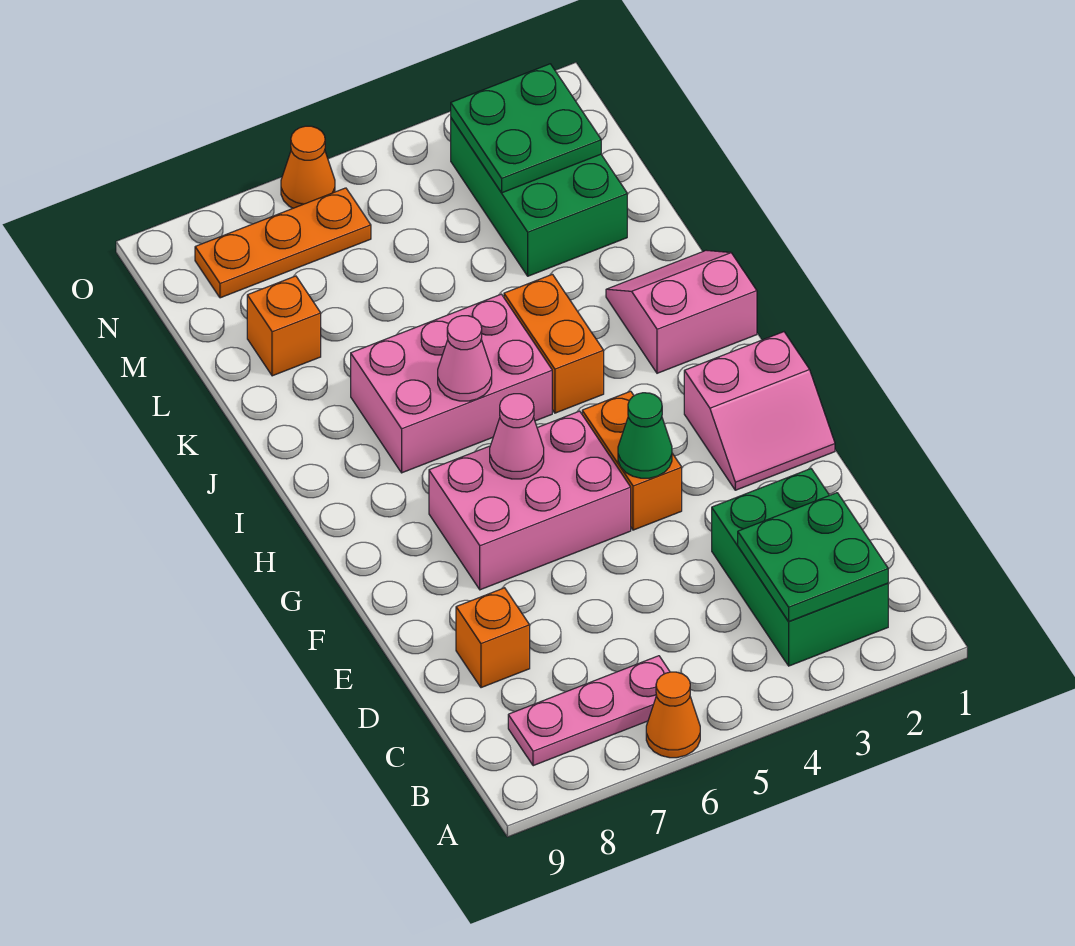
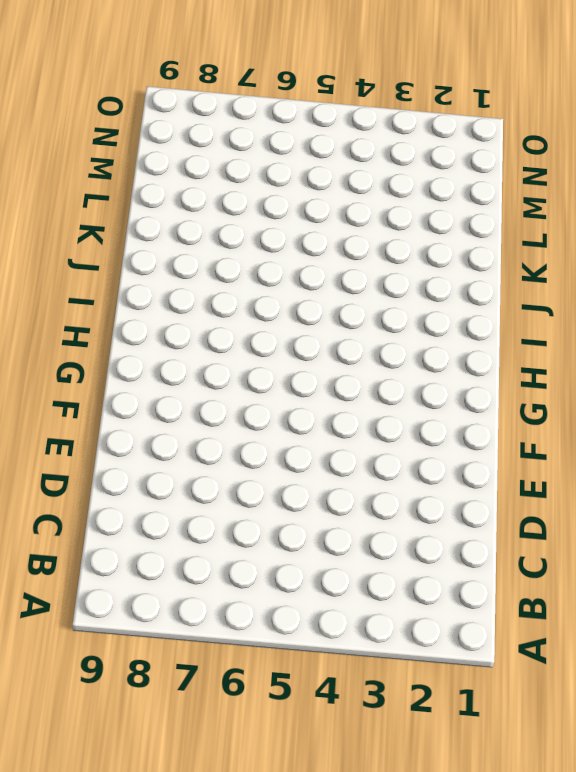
none -> orange cone A6 level 1
none -> green brick B2:D3 level 1
none -> pink plate B6:B8 level 1

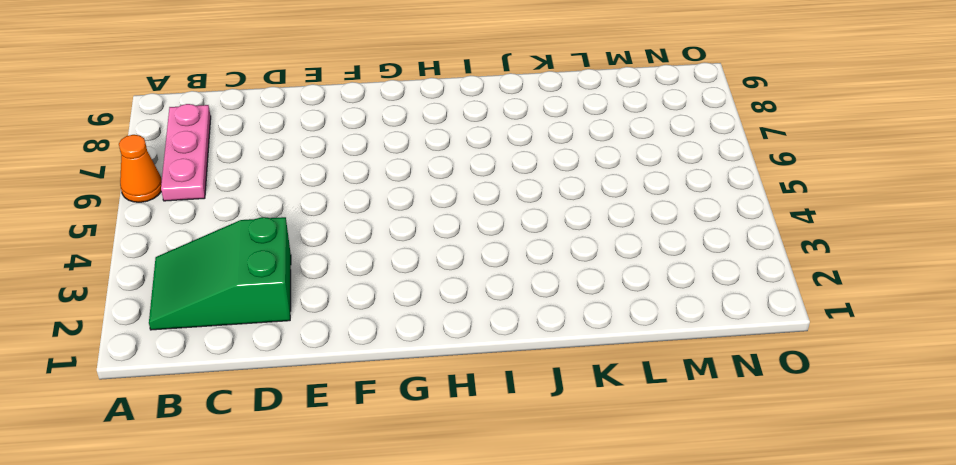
green slope B2:D3 level 1 top D -> green brick B2:D3 level 1
none -> orange brick D8 level 1
none -> pink slope F1:G2 level 1 top G
none -> orange brick F4:G4 level 1

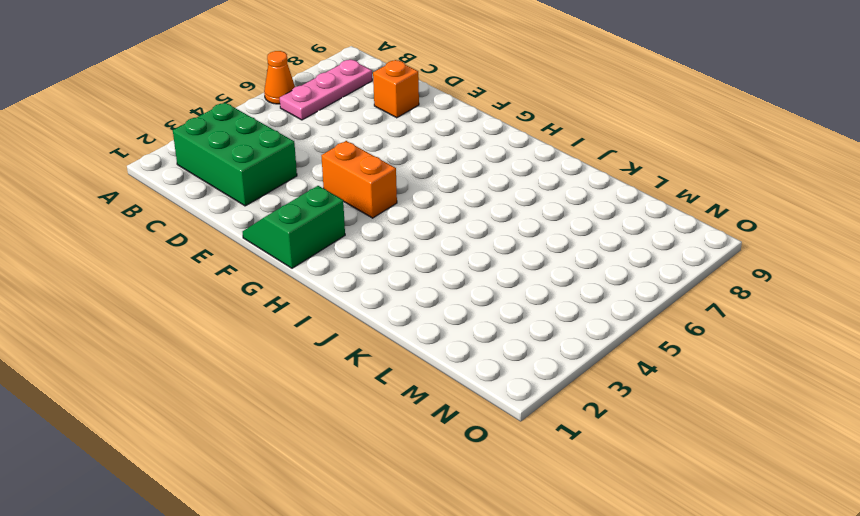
green slope F1:G2 level 1 top G -> pink slope F1:G2 level 1 top G
none -> pink brick F5:G7 level 1
none -> pink slope I1:J2 level 1 top I
none -> orange brick I4:J4 level 1

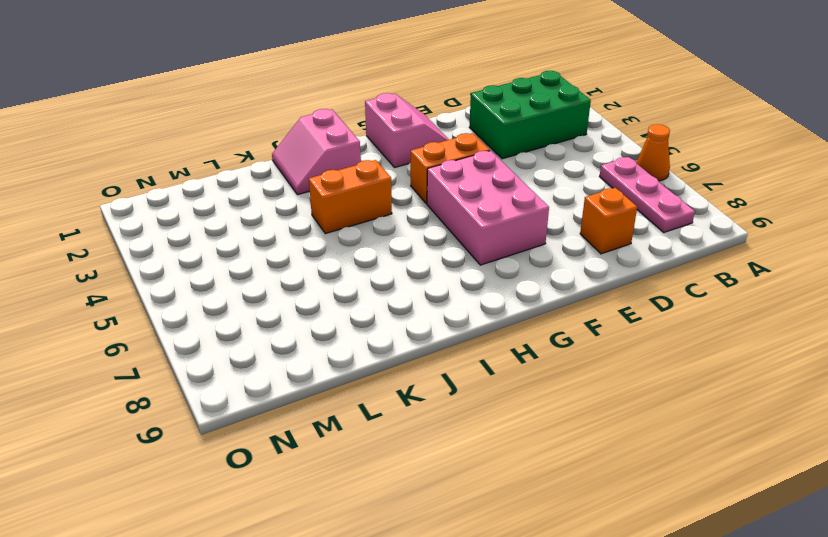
none -> pink brick I5:J7 level 1
none -> green brick L2:N3 level 1
none -> orange brick L8 level 1

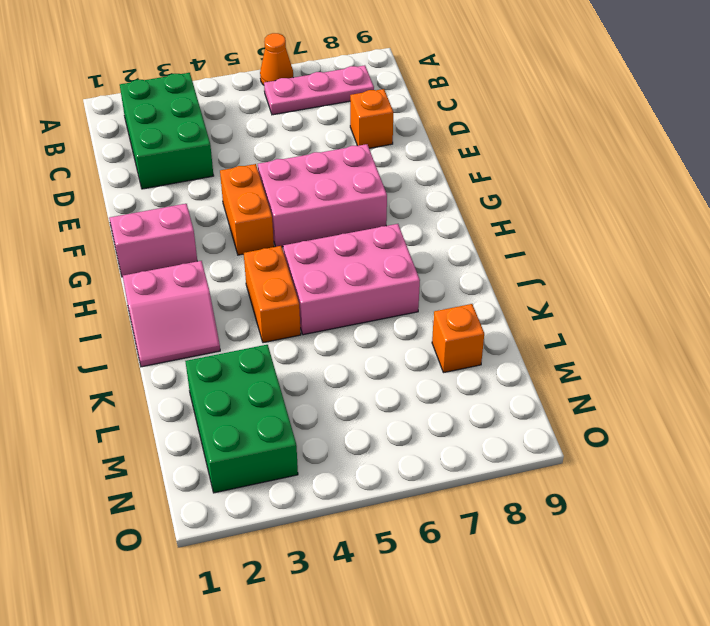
none -> orange plate N6:N8 level 1
none -> orange cone O6 level 1
none -> green plate B2:C3 level 2

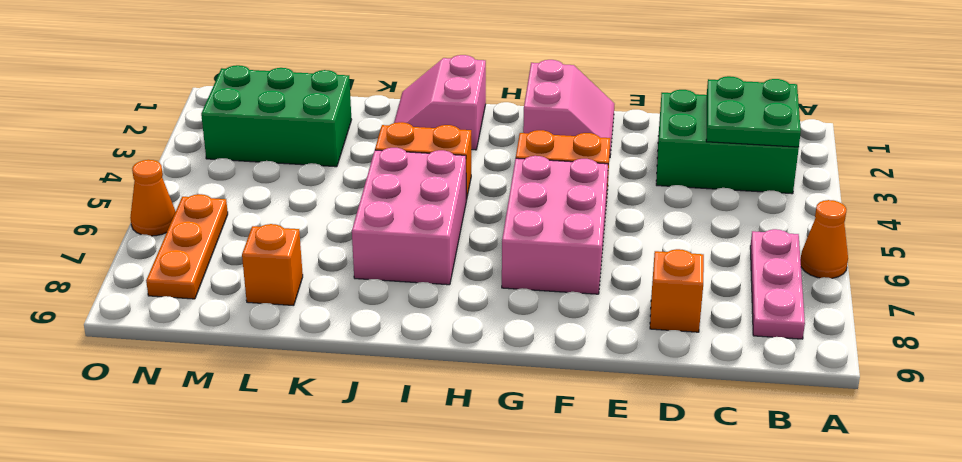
none -> green cone F4 level 2
none -> pink cone G6 level 2
none -> pink cone I6 level 2

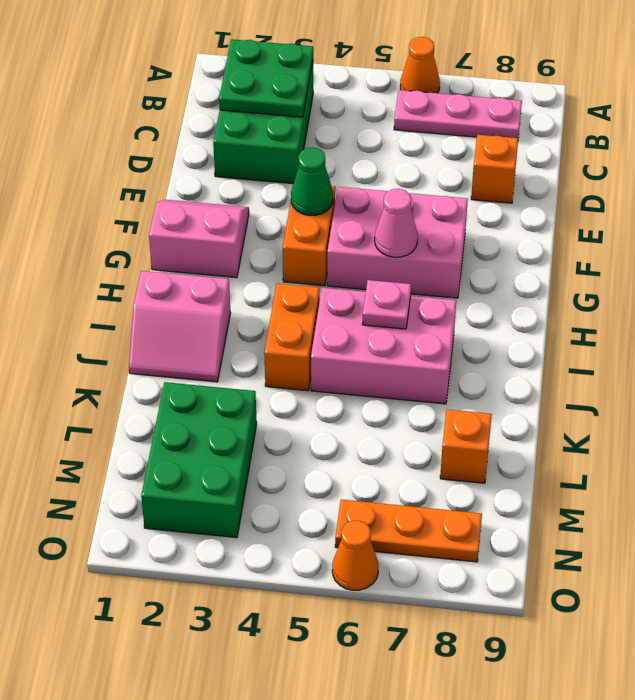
pink plate I6 level 2 -> pink cone I6 level 2
none -> green plate M2:N3 level 2

